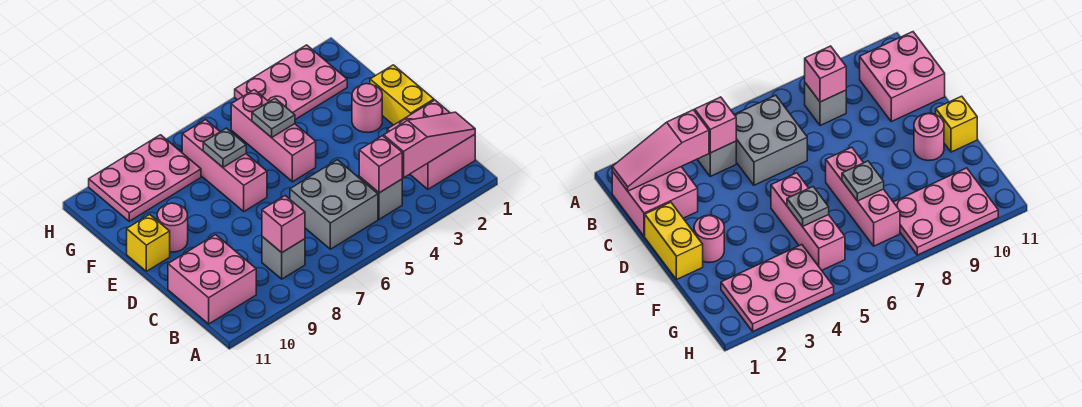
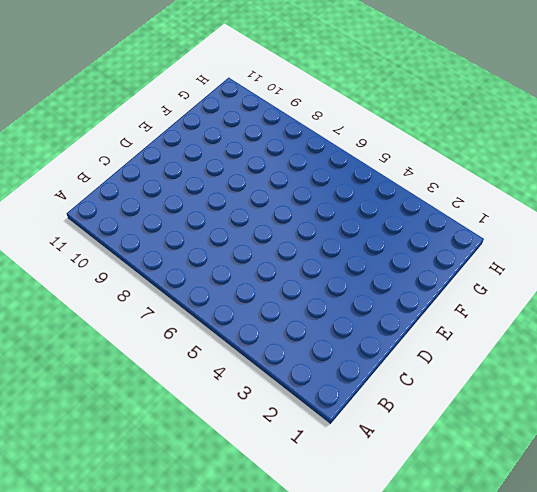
none -> pink brick B1:C2 level 1
none -> grey brick B4 level 1
none -> grey brick B5:C6 level 1

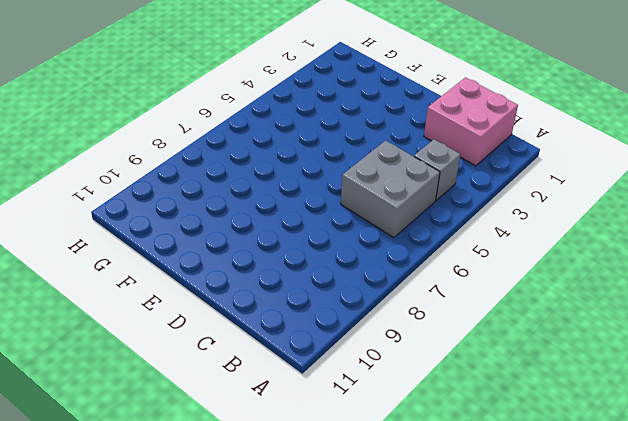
none -> grey brick B8 level 1
none -> pink brick B10:C11 level 1
none -> yellow brick D1:E1 level 1

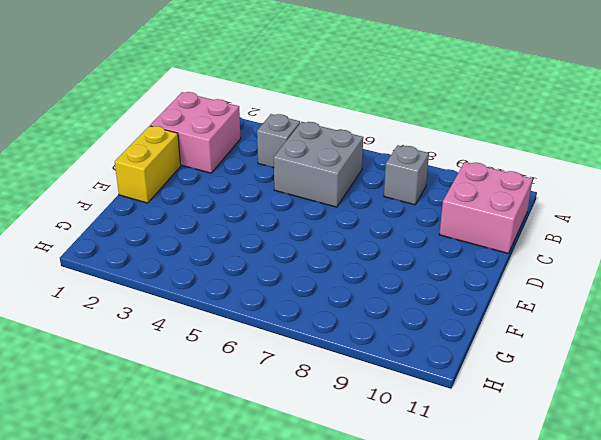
none -> pink round brick E2 level 1
none -> pink brick E5:G5 level 1
none -> pink brick E7:G7 level 1

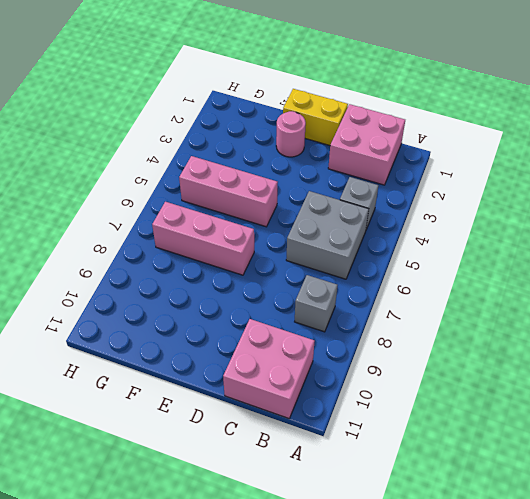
none -> pink round brick E10 level 1
none -> yellow brick E11 level 1
none -> pink plate G2:H4 level 1

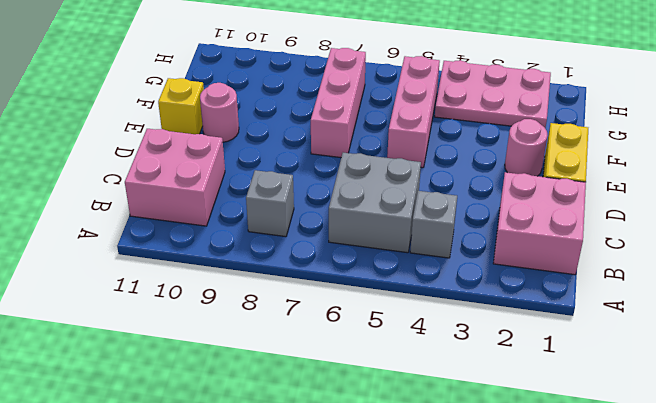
none -> pink plate G8:H10 level 1
none -> pink slope B1:B3 level 2 top 3
none -> pink brick B4 level 2

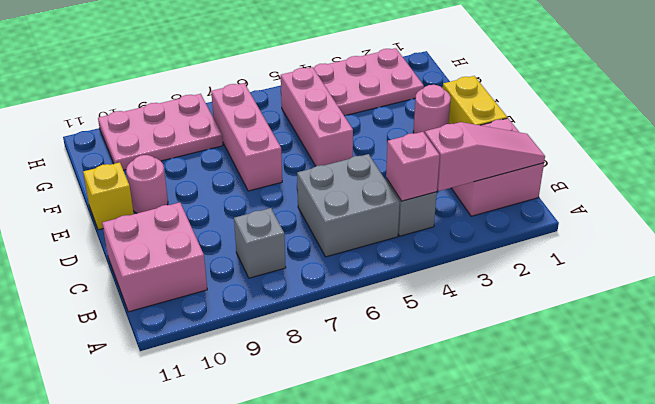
none -> pink brick B8 level 2
none -> grey plate F5 level 2
none -> grey plate F7 level 2

